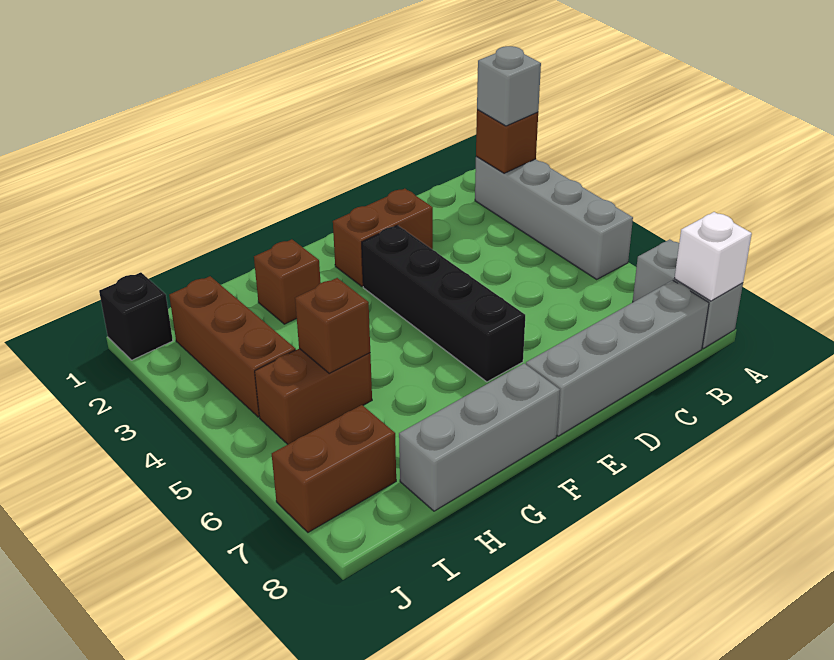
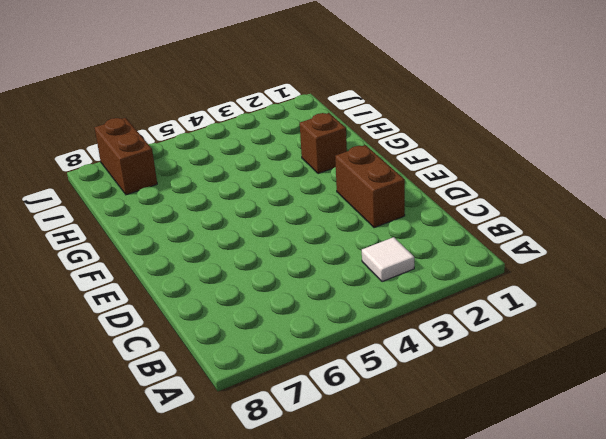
white tile B3 level 1 -> none
none -> grey brick A2:A5 level 1
none -> grey brick A7:A8 level 1
none -> grey brick B8:E8 level 1

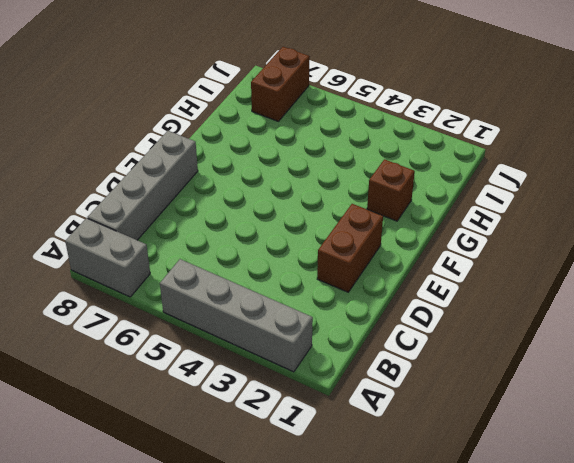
none -> black brick E3:E6 level 1
none -> grey brick F8:H8 level 1
none -> brown brick H5:I5 level 1

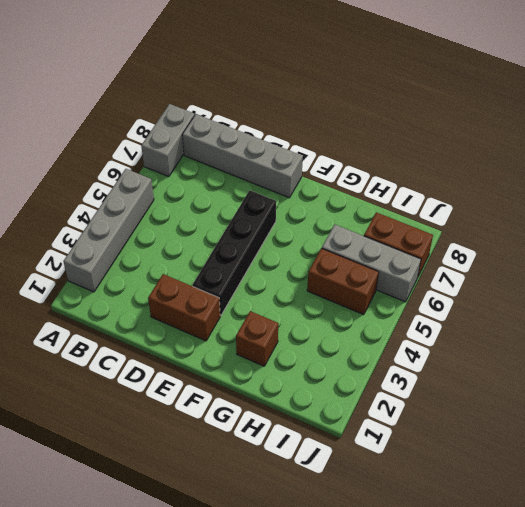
grey brick H6:J6 level 1 -> grey brick F8:H8 level 1
none -> brown brick I2:I4 level 1
none -> black brick J1 level 1
none -> brown brick A2 level 2

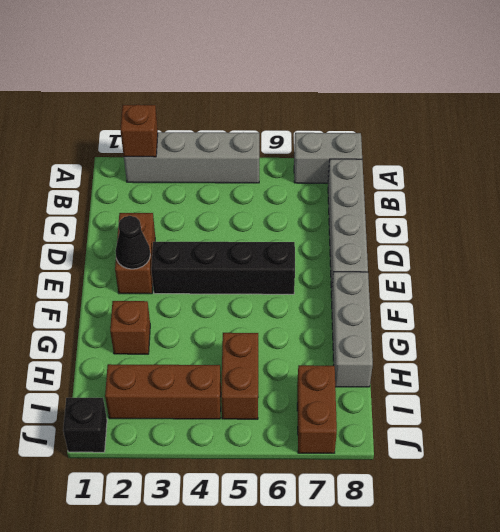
black cone E2 level 2 -> none
none -> white brick A8 level 2
none -> brown brick H5 level 2
none -> grey brick A2 level 3

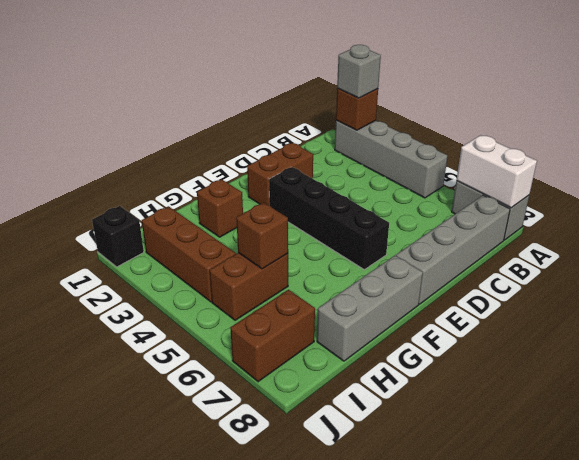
white brick A7:A8 level 2 -> white brick A8 level 2

